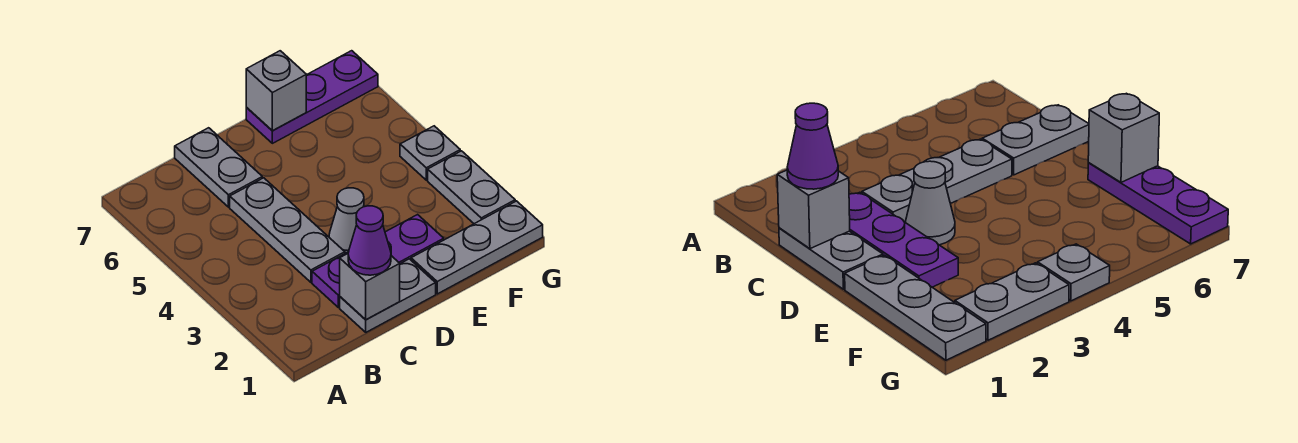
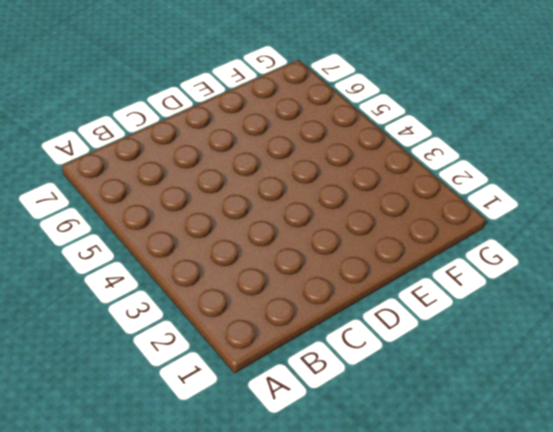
none -> grey plate C1:D1 level 1
none -> purple plate C2:E2 level 1
none -> grey plate C3:C5 level 1

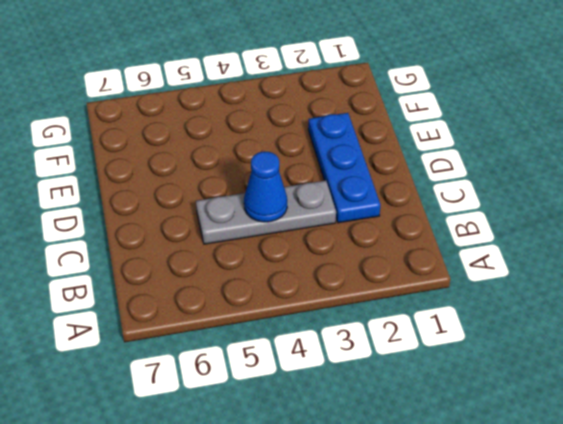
blue plate C2:E2 level 1 -> purple plate C2:E2 level 1
blue cone C4 level 2 -> none
none -> grey plate C1:D1 level 1
none -> grey plate C6:C7 level 1
none -> grey cone D3 level 1

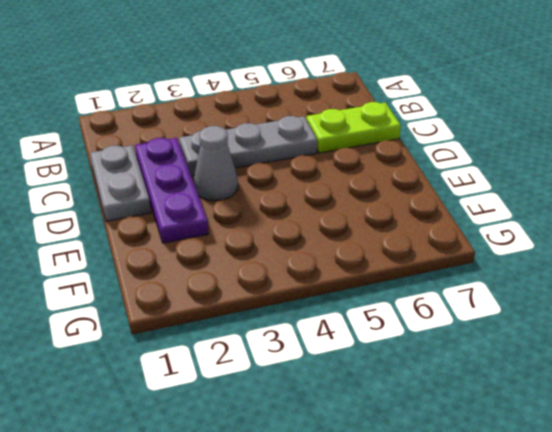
lime plate C6:C7 level 1 -> grey plate C6:C7 level 1
none -> grey plate E1:G1 level 1
none -> purple plate E7:G7 level 1
none -> grey plate G2:G3 level 1

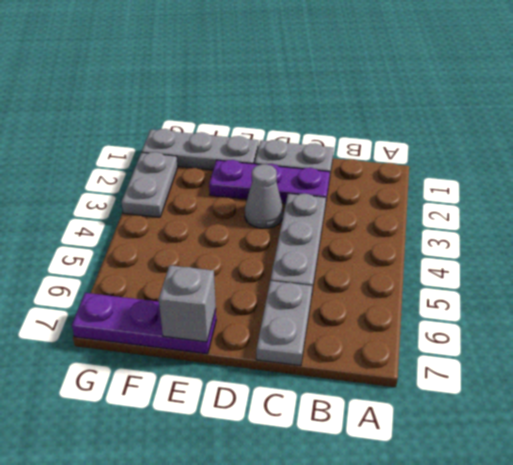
none -> grey plate G4 level 1
none -> grey brick C1 level 2
none -> purple cone C1 level 3

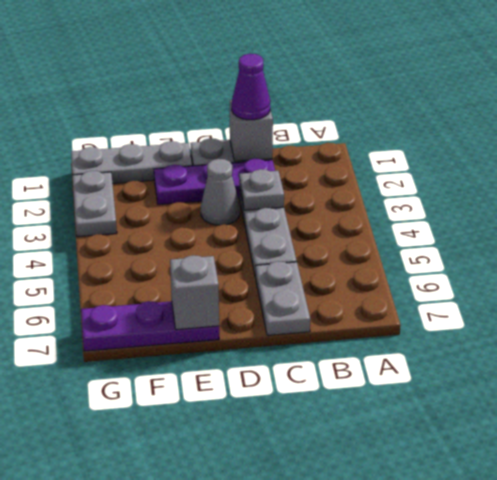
grey plate C3 level 2 -> grey plate G4 level 1

